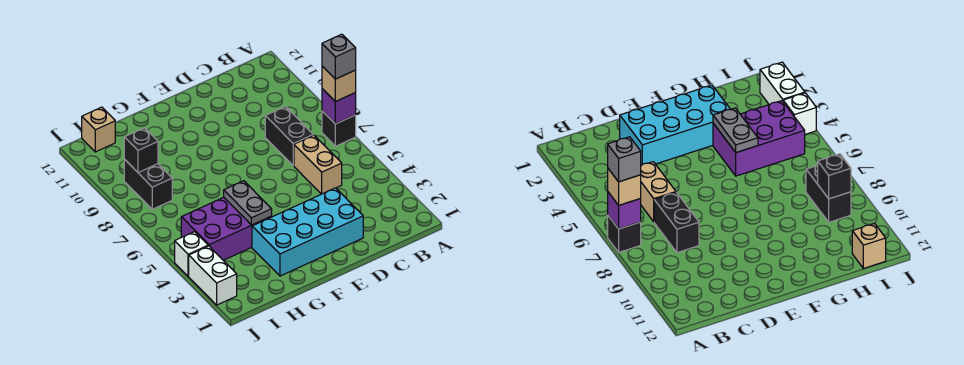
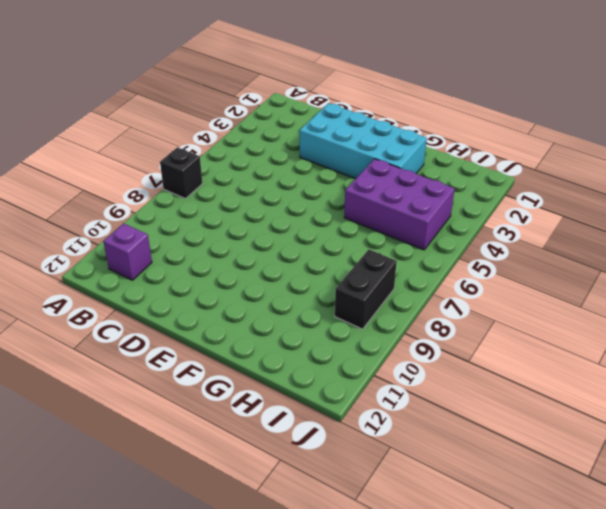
purple brick B11 level 1 -> purple brick A7 level 2
none -> tan brick C5:C6 level 1
none -> black brick C7:C8 level 1
none -> tan brick I12 level 1

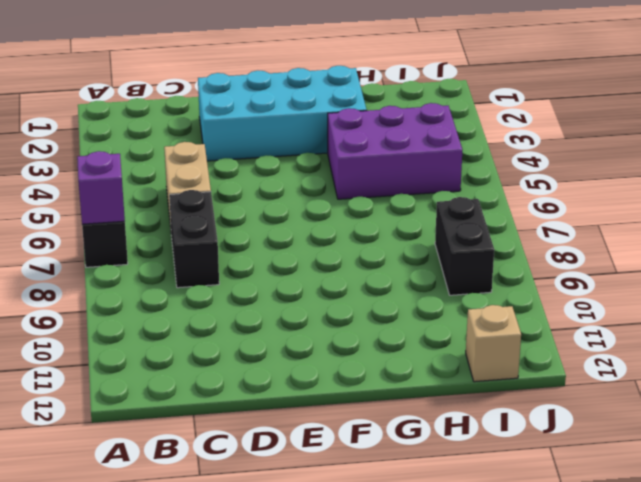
none -> white brick J2:J3 level 1
none -> white brick J4 level 1
none -> grey plate G4:G5 level 2

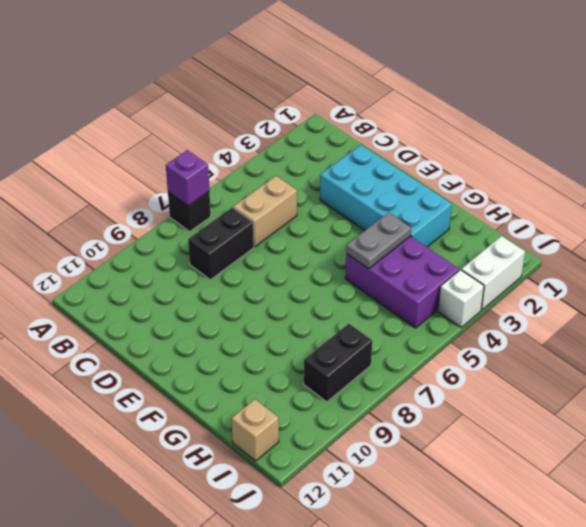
none -> black brick I9 level 2
none -> tan brick A7 level 3
none -> grey brick A7 level 4

